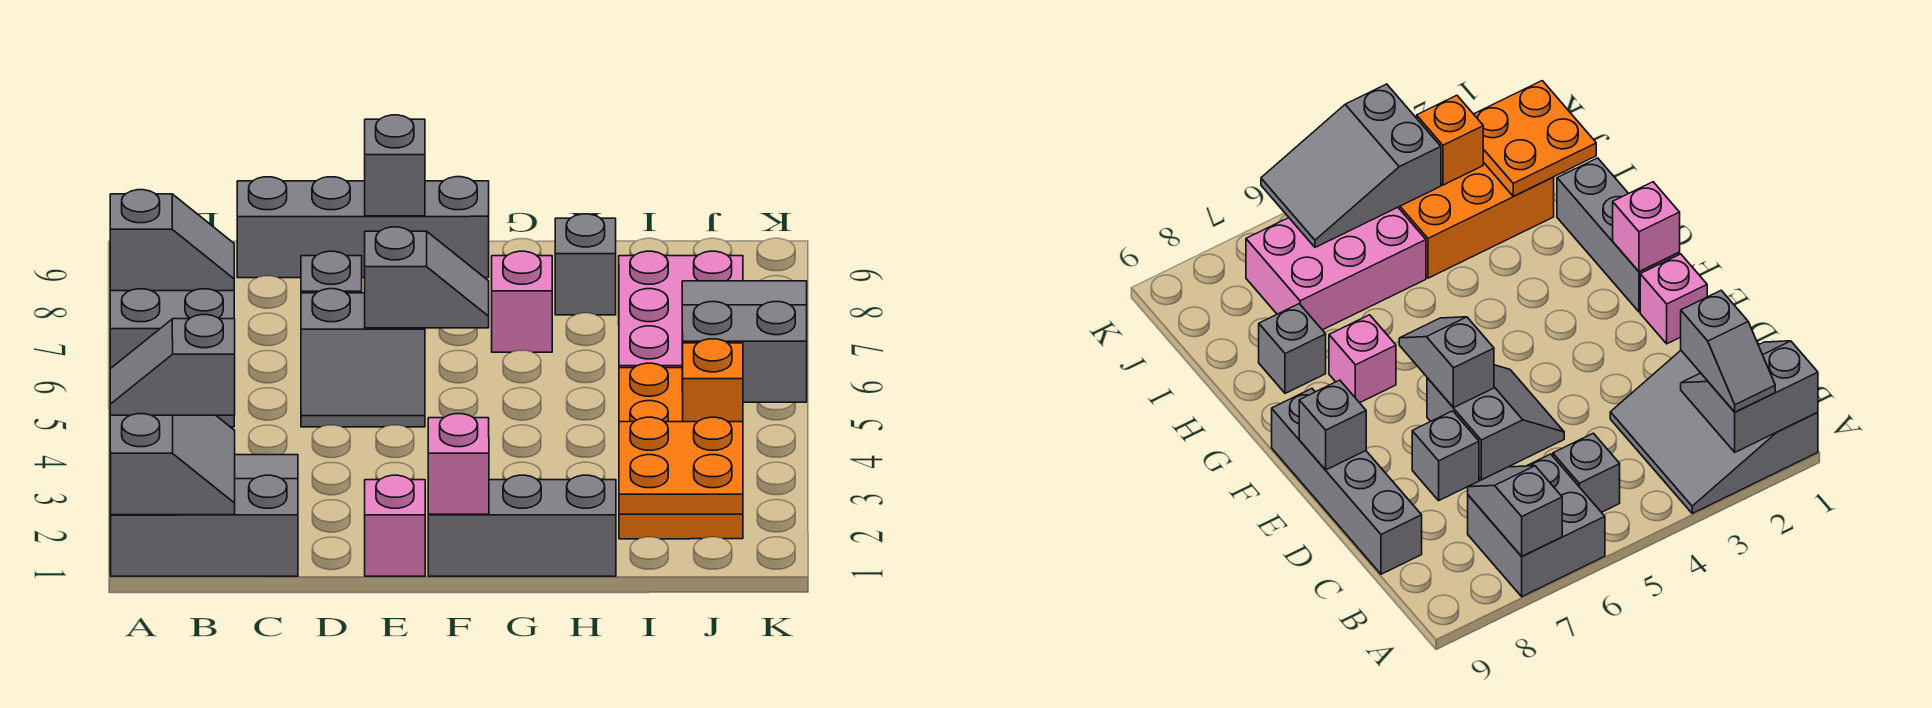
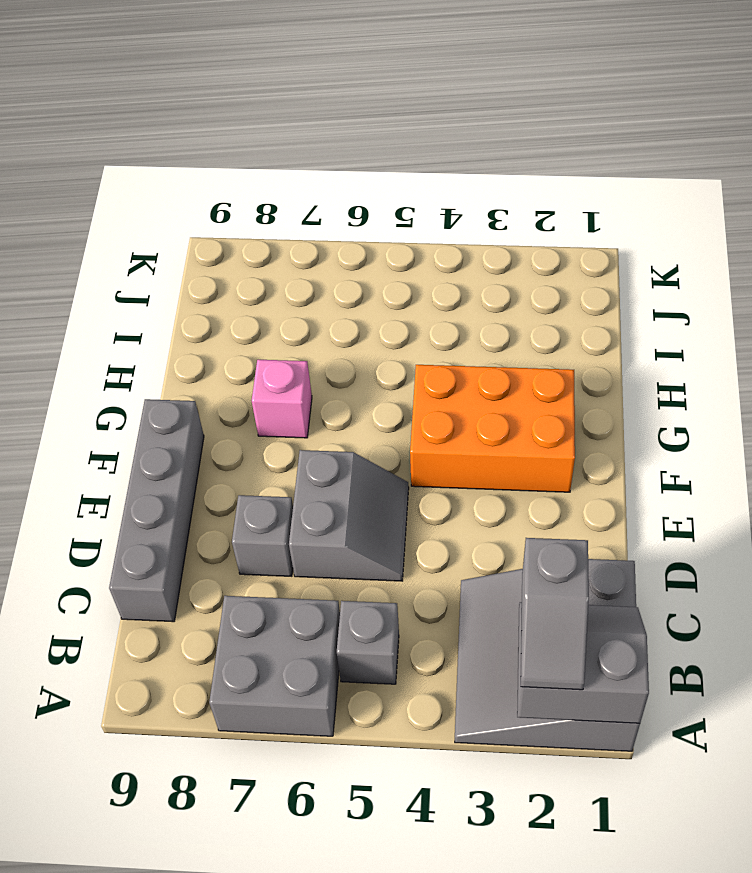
orange brick F2:G4 level 1 -> orange brick I2:J4 level 1
none -> pink brick E1 level 1
none -> grey brick F1:H1 level 1
none -> grey brick H8 level 1

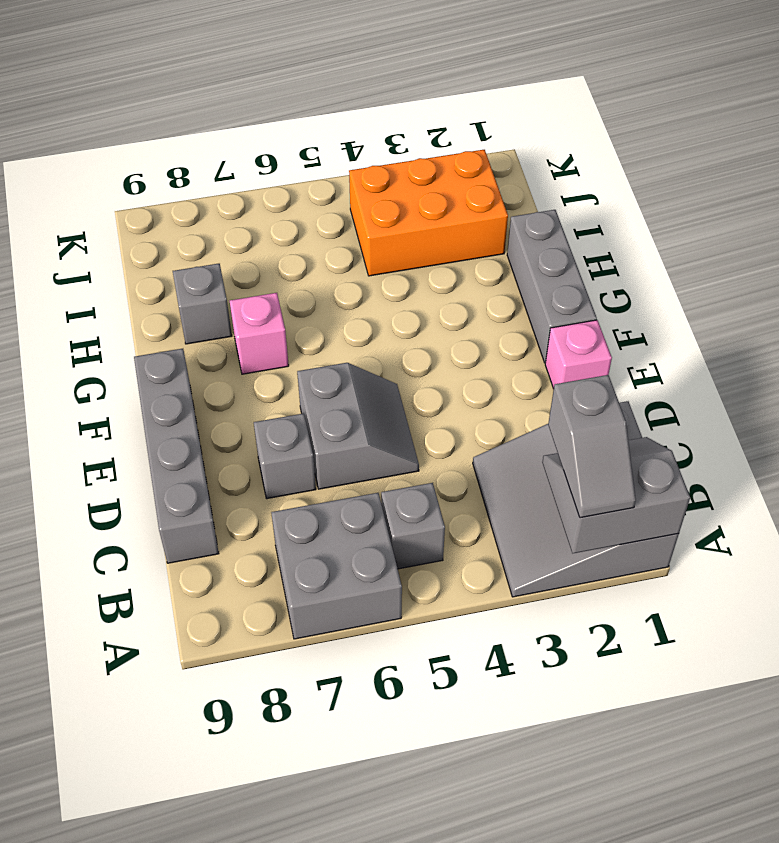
none -> pink brick I5:J7 level 1
none -> grey slope A7:B7 level 2 top A
none -> grey slope E6:F6 level 2 top E

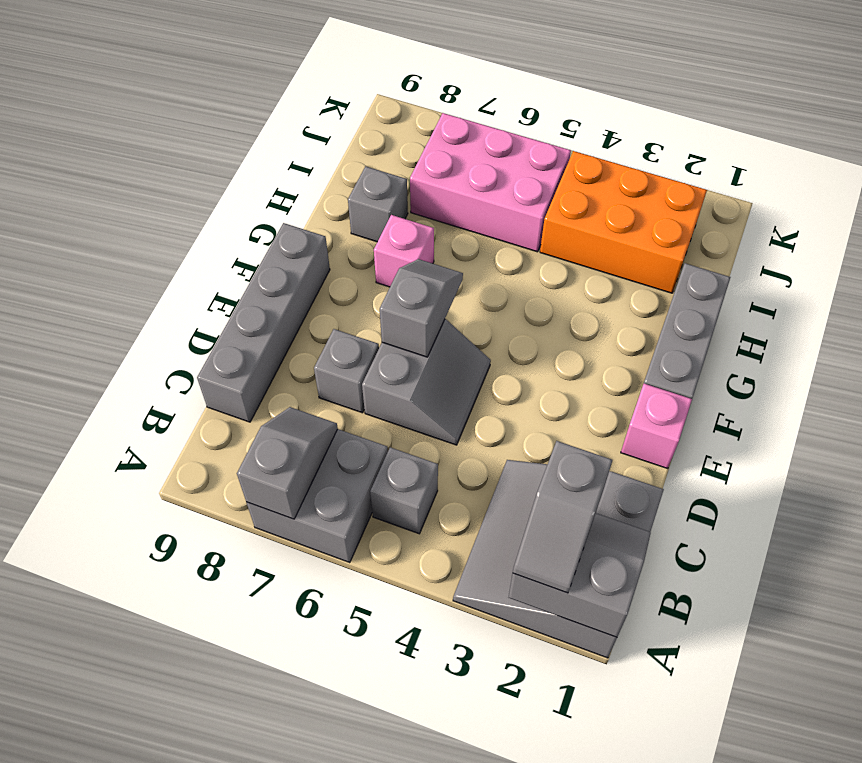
none -> grey brick E9 level 2
none -> pink brick F1 level 2
none -> orange plate I1:J2 level 2

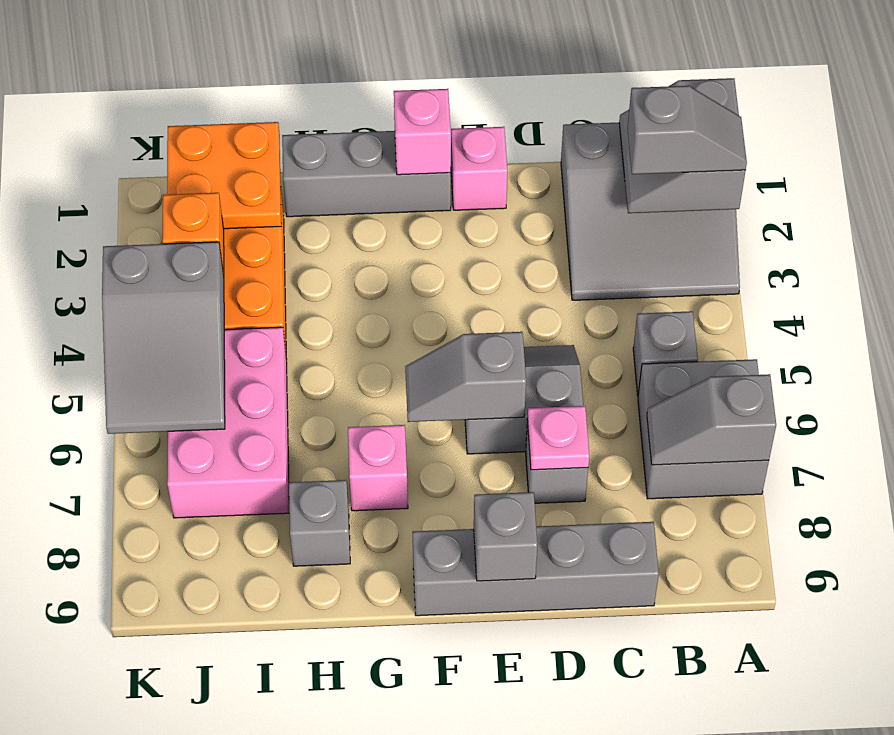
pink plate D7 level 2 -> none

